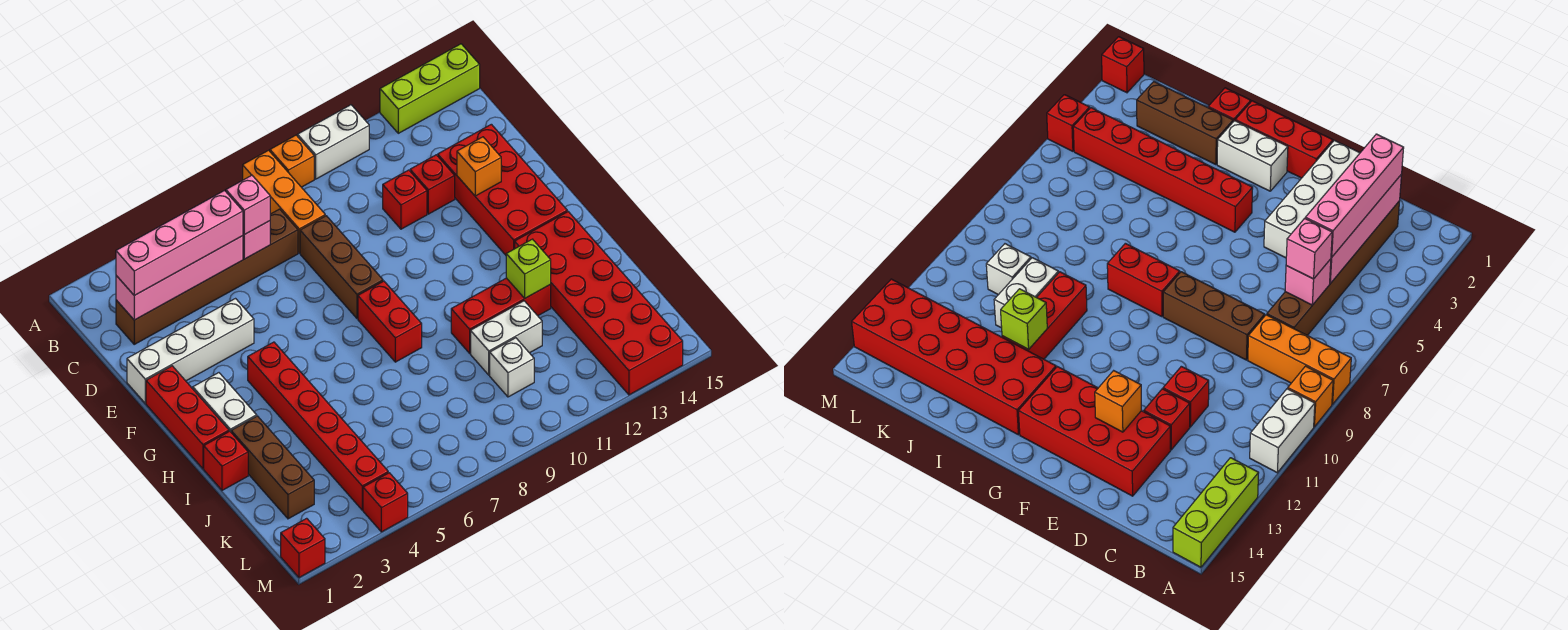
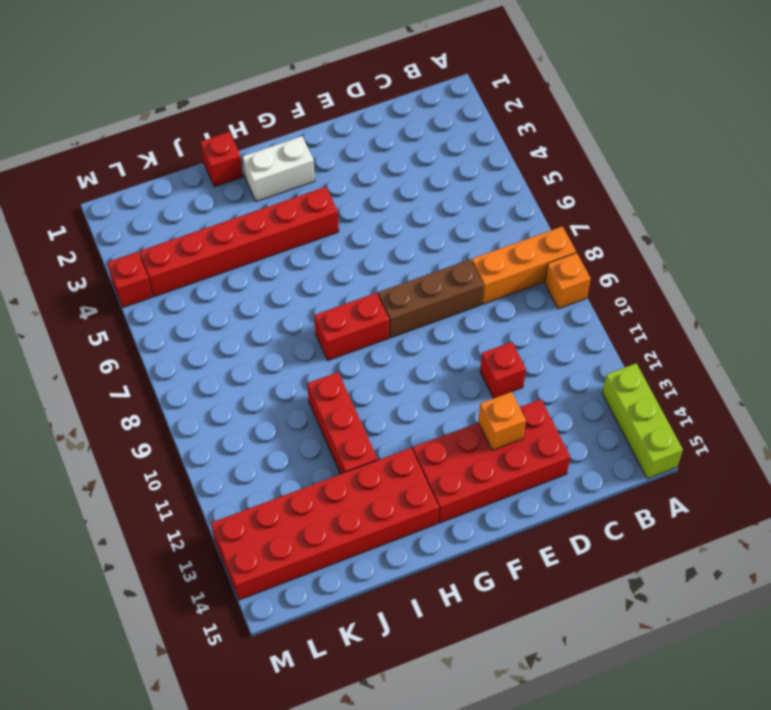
none -> white brick A10:A11 level 1
none -> brown brick C2:C7 level 1
none -> red brick D12 level 1

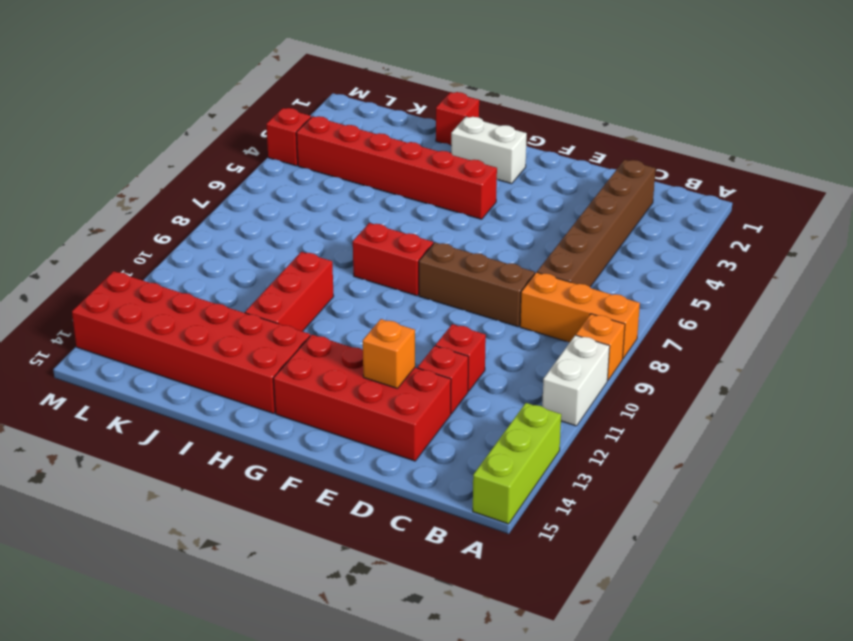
none -> white brick E1:E4 level 1
none -> red brick F1:H1 level 1
none -> brown brick I2:K2 level 1

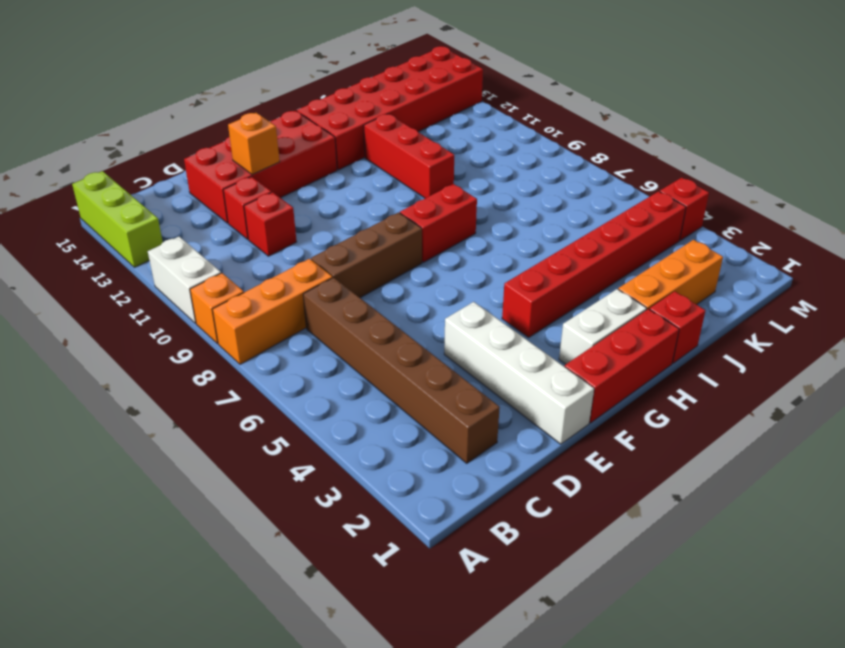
orange brick I2:K2 level 1 -> brown brick I2:K2 level 1
none -> white brick J10:J11 level 1
none -> white brick K10 level 1
none -> red brick M1 level 1

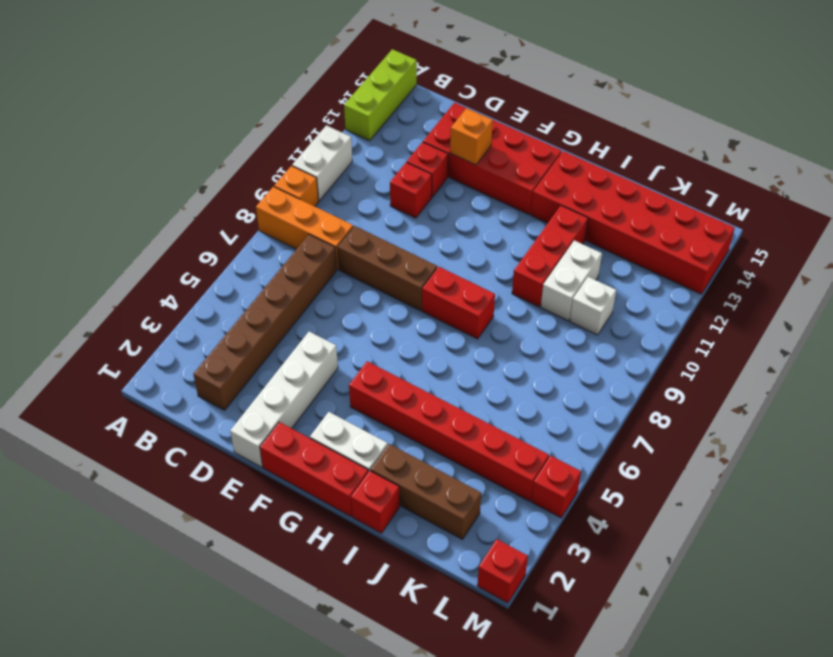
none -> pink brick C2:C5 level 2
none -> pink brick C6 level 2
none -> lime brick I12 level 2

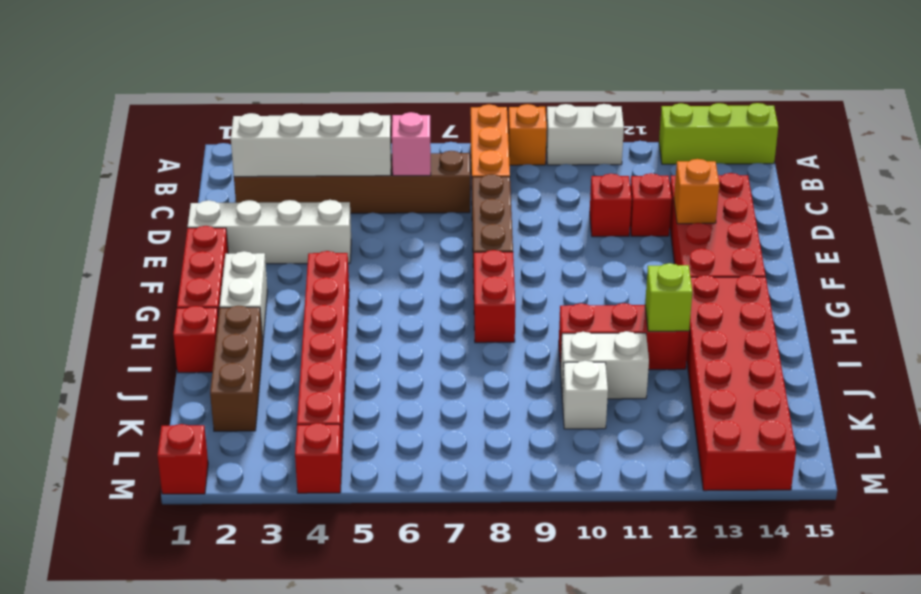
white brick C2:C5 level 2 -> pink brick C2:C5 level 2
none -> pink brick C2:C5 level 3
none -> pink brick C6 level 3

